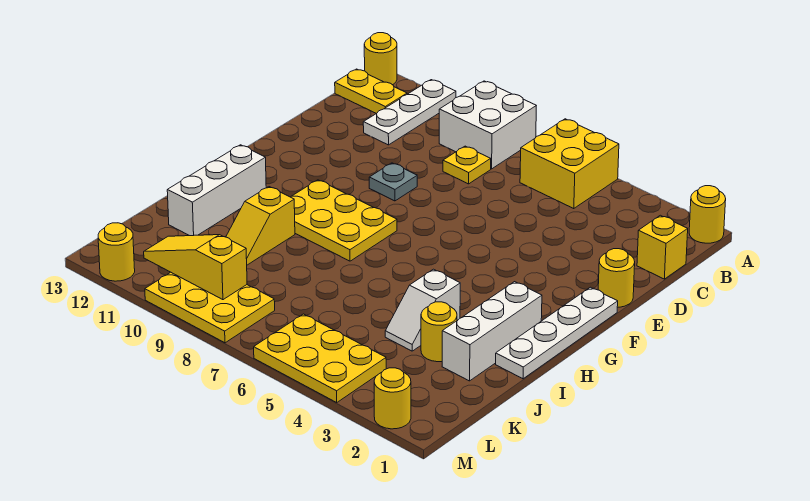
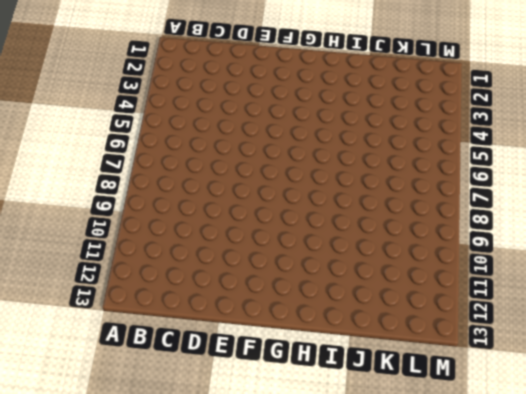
none -> yellow round brick A1 level 1
none -> yellow brick A5:B6 level 1
none -> white brick A8:B9 level 1

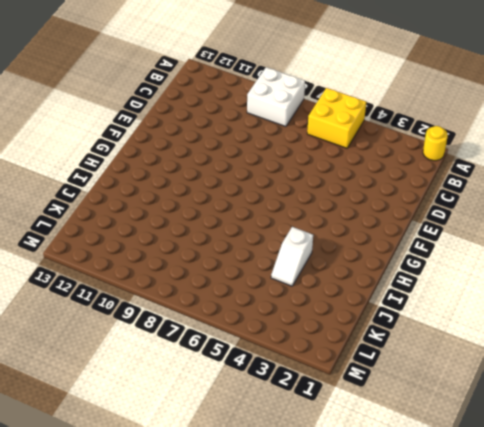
none -> white plate A11:C11 level 1
none -> yellow round brick A13 level 1
none -> yellow plate B12:B13 level 1

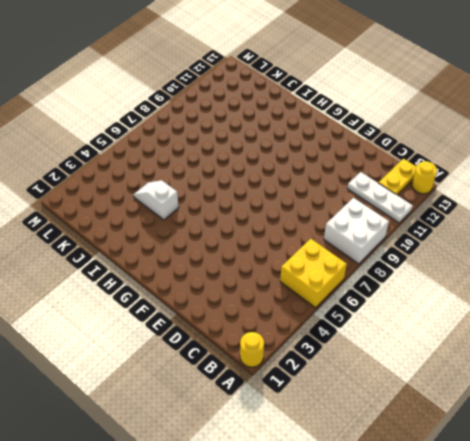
none -> yellow brick C1 level 1
none -> yellow plate C8 level 1
none -> yellow round brick E1 level 1

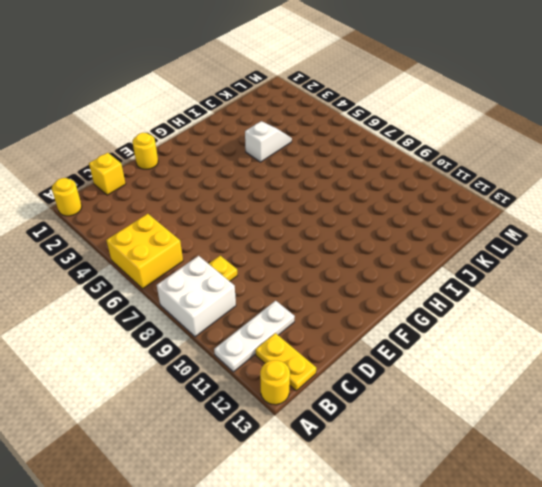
none -> grey plate E9 level 1
none -> white plate F1:I1 level 1
none -> yellow plate G8:H10 level 1

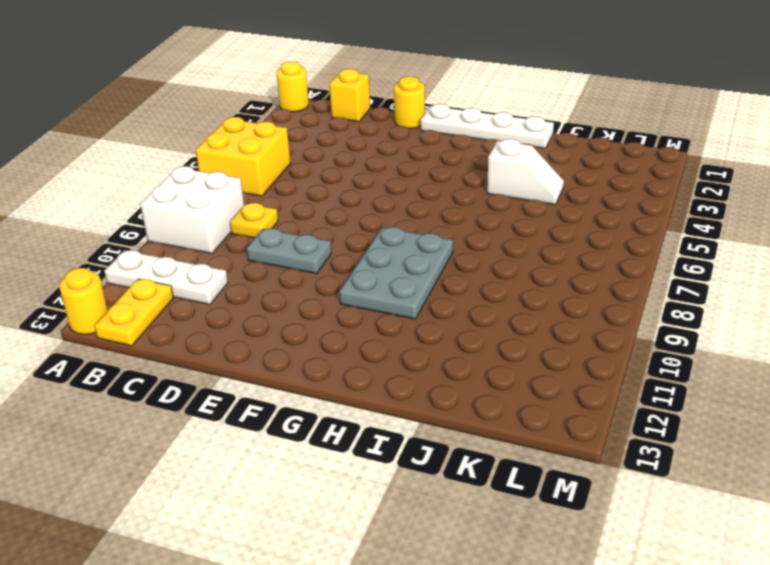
grey plate D9:E9 level 1 -> grey plate E9 level 1
grey plate G8:H10 level 1 -> yellow plate G8:H10 level 1
none -> white brick H2:J2 level 1
none -> white brick H12:J12 level 1
none -> yellow slope I10:J10 level 1 top I

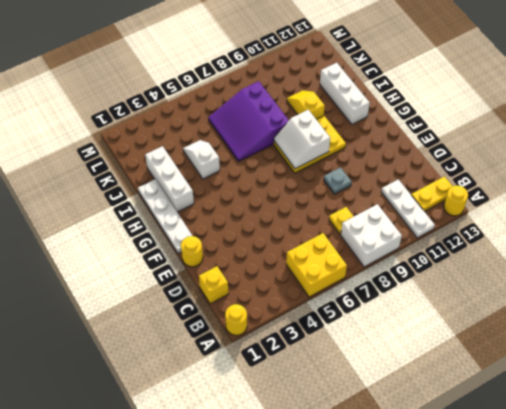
white slope G8:H9 level 2 top 9 -> none
purple slope I6:K8 level 1 top 8 -> none
none -> yellow round brick J3 level 1
none -> yellow plate L4:M6 level 1
none -> yellow plate L8:M10 level 1

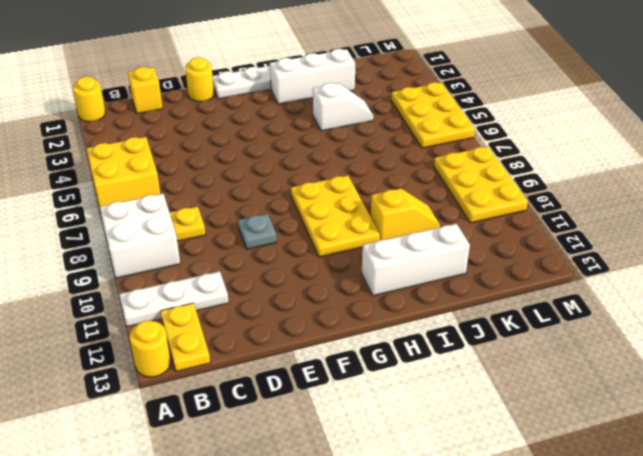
none -> yellow round brick J3 level 1
none -> yellow round brick M2 level 1
none -> yellow round brick M12 level 1

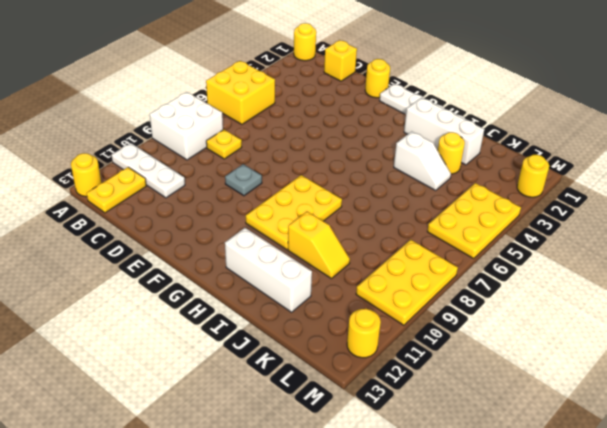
none -> yellow slope L9:L11 level 2 top 9

